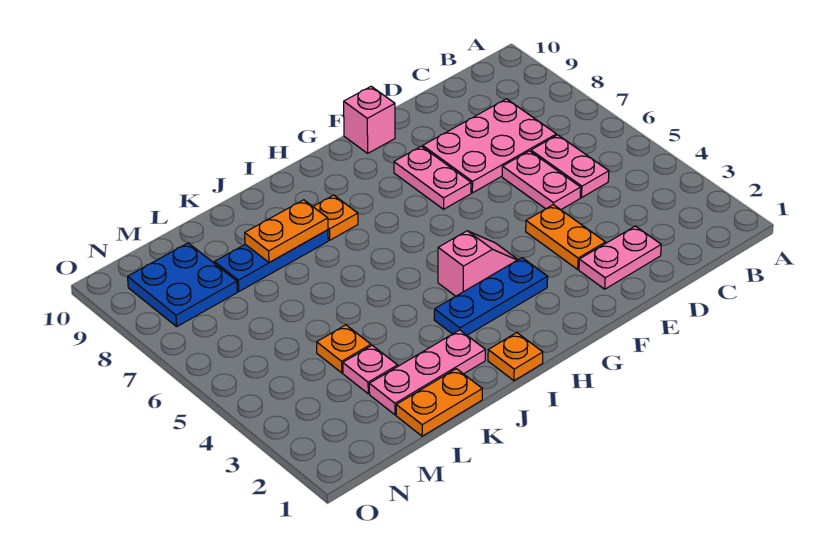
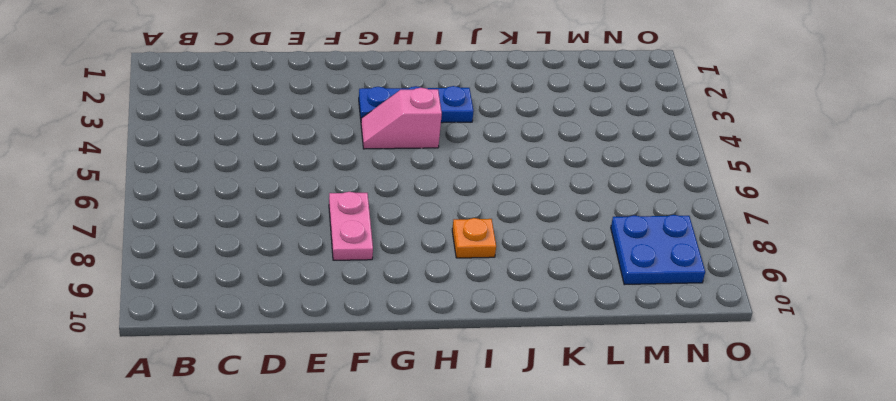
none -> pink plate C5:C6 level 1
none -> pink plate C7:E8 level 1
none -> pink plate D2:E2 level 1

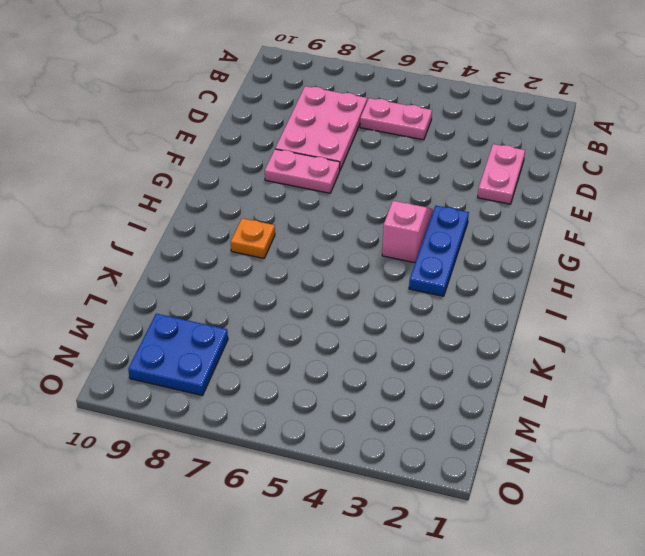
none -> pink plate D5:D6 level 1
none -> orange plate E3:E4 level 1
none -> pink brick F10 level 1

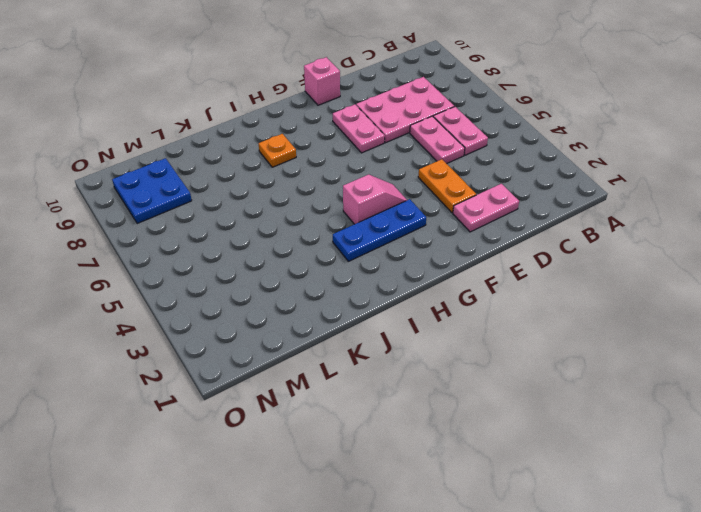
none -> orange plate I1 level 1
none -> pink plate J2:L2 level 1
none -> blue plate J8:L8 level 1

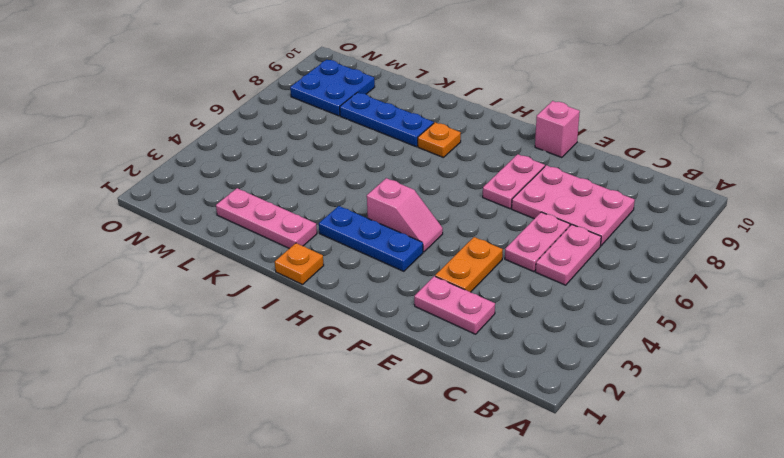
none -> orange plate K1:L1 level 1
none -> pink plate L3 level 1
none -> orange plate L4 level 1

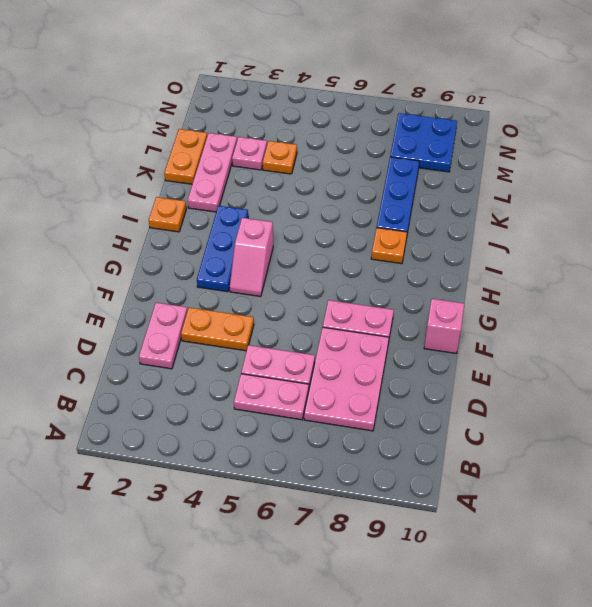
none -> orange plate J8:K8 level 2

